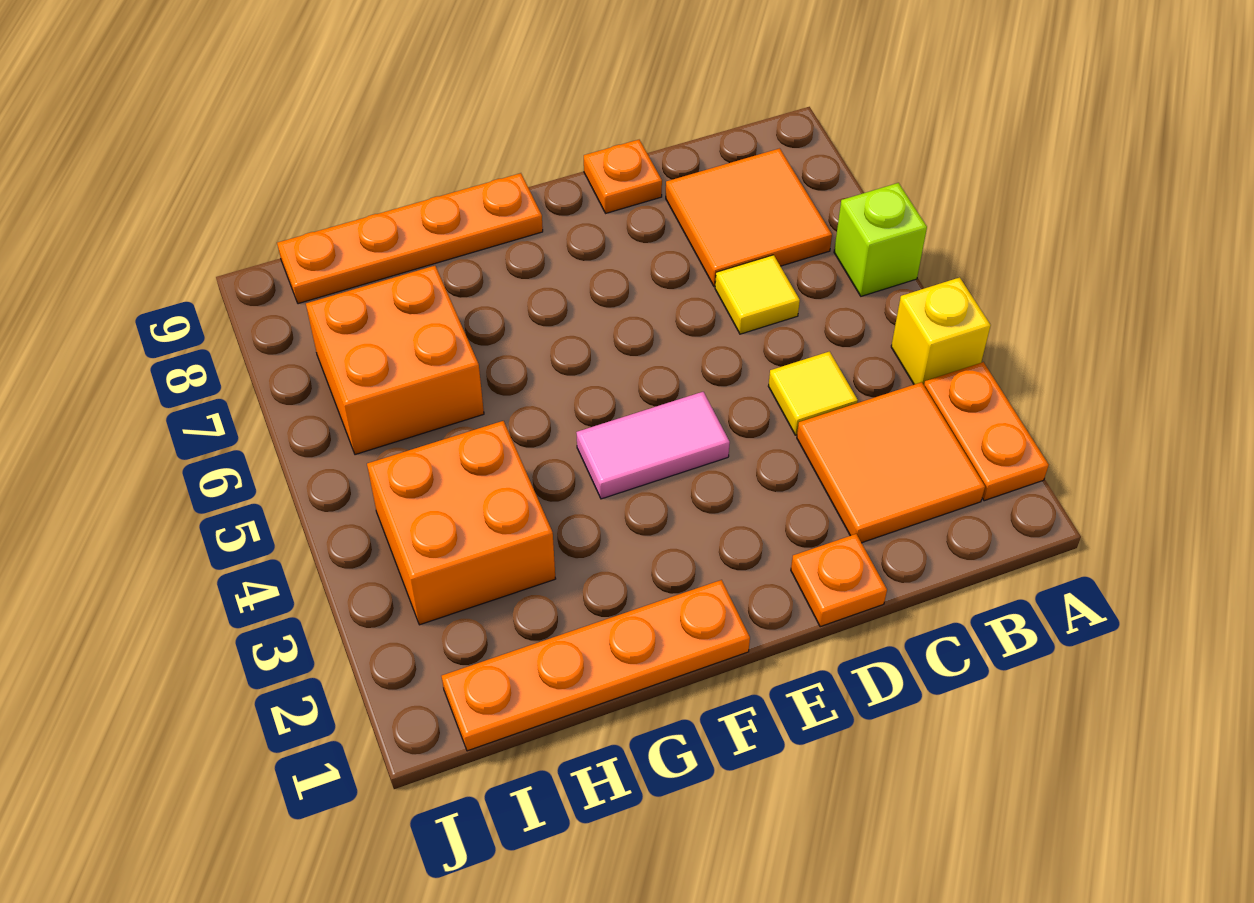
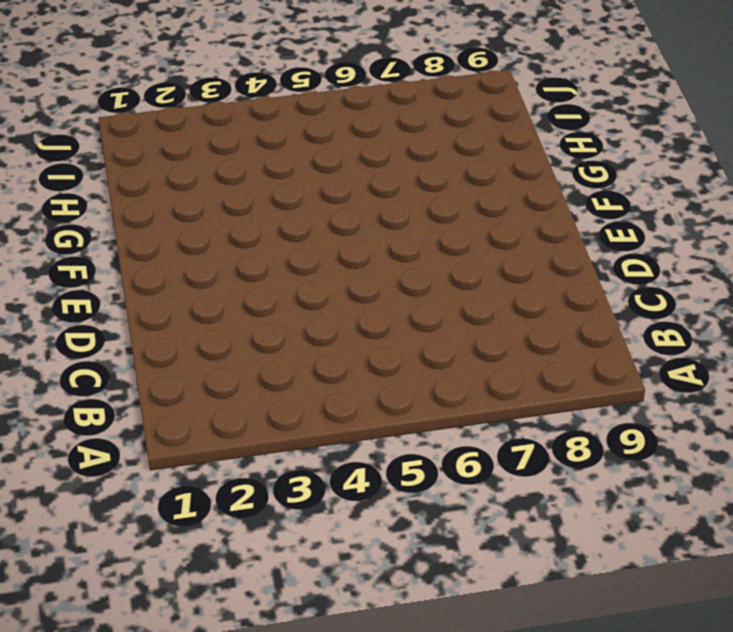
none -> orange plate A2:A3 level 1
none -> yellow brick A4 level 1
none -> lime brick A6 level 1

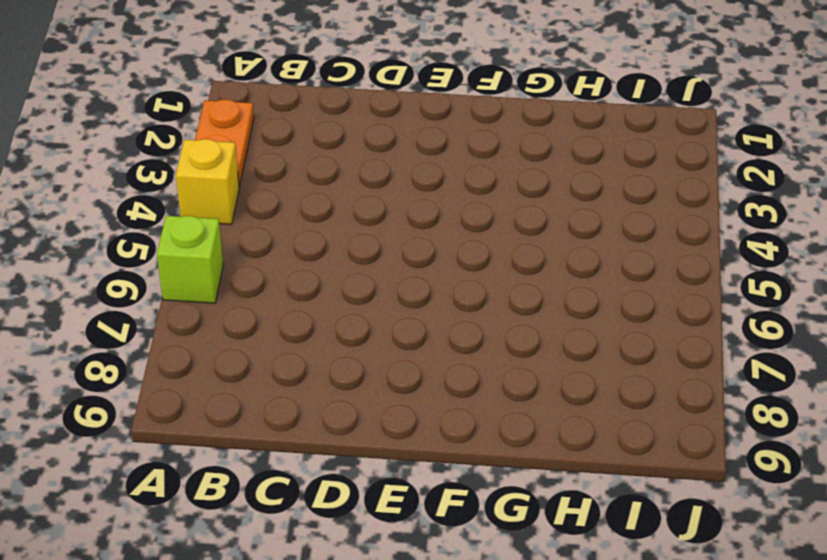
none -> orange tile B2:C3 level 1
none -> orange tile B7:C8 level 1
none -> yellow tile C4 level 1

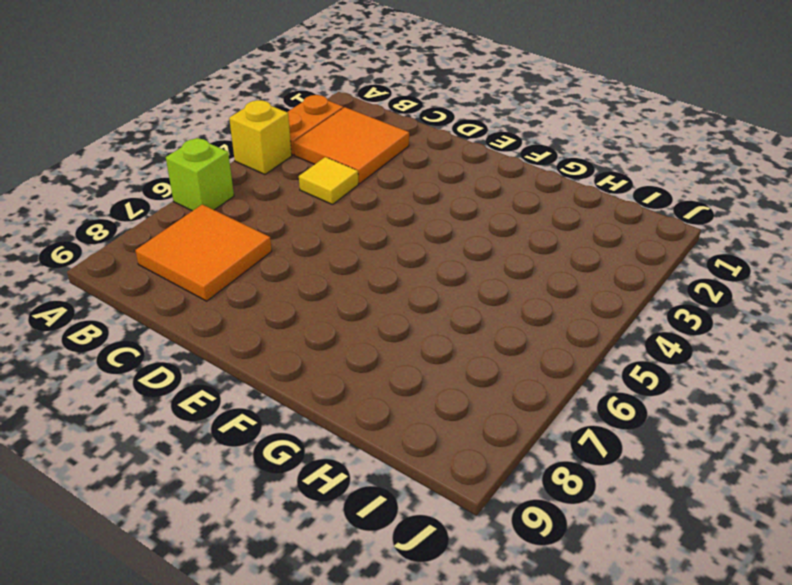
none -> yellow tile C6 level 1
none -> orange plate D1 level 1
none -> orange plate D9 level 1

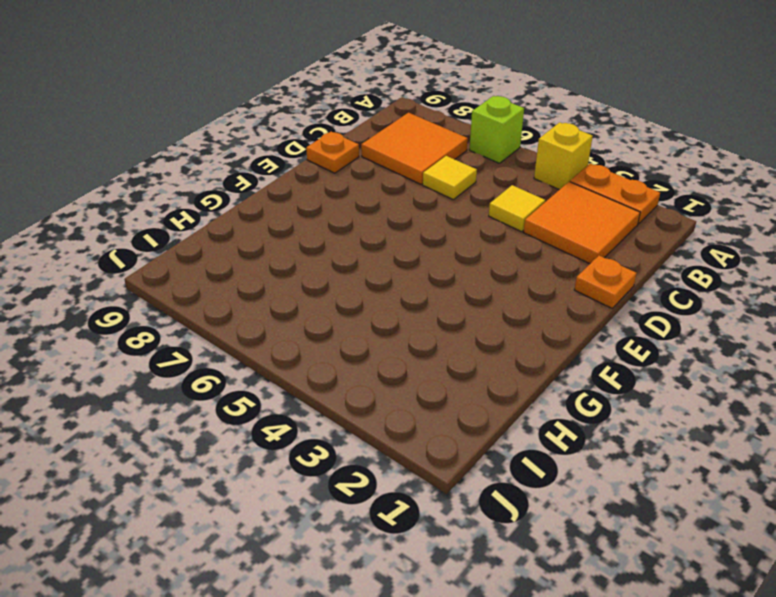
none -> pink tile E4:F4 level 1
none -> orange plate F1:I1 level 1
none -> orange plate F9:I9 level 1

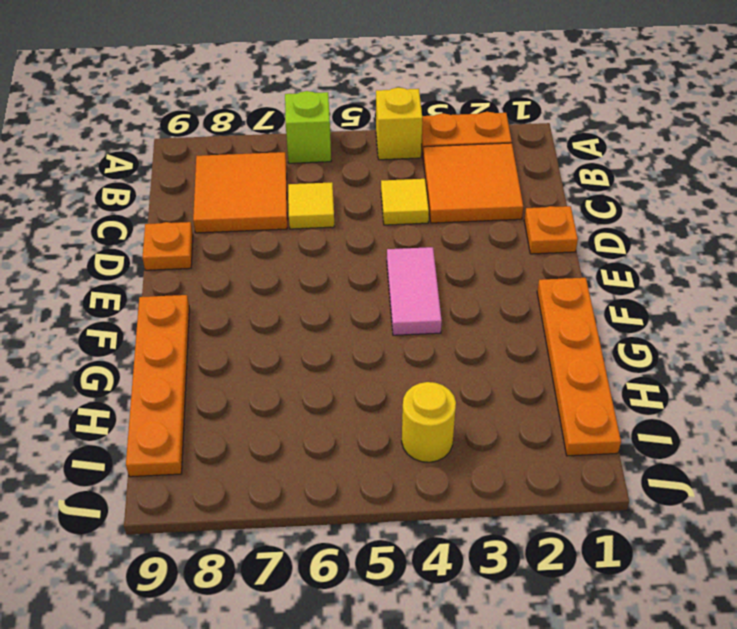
yellow round brick I4 level 1 -> orange brick H3:I4 level 1
none -> orange brick H6:I7 level 1

